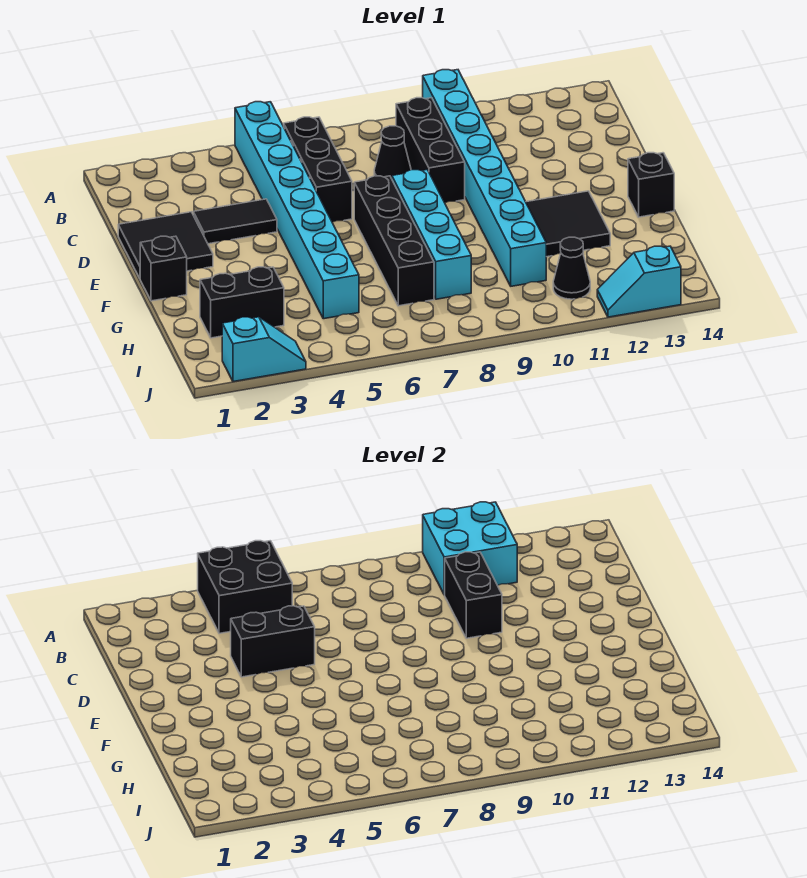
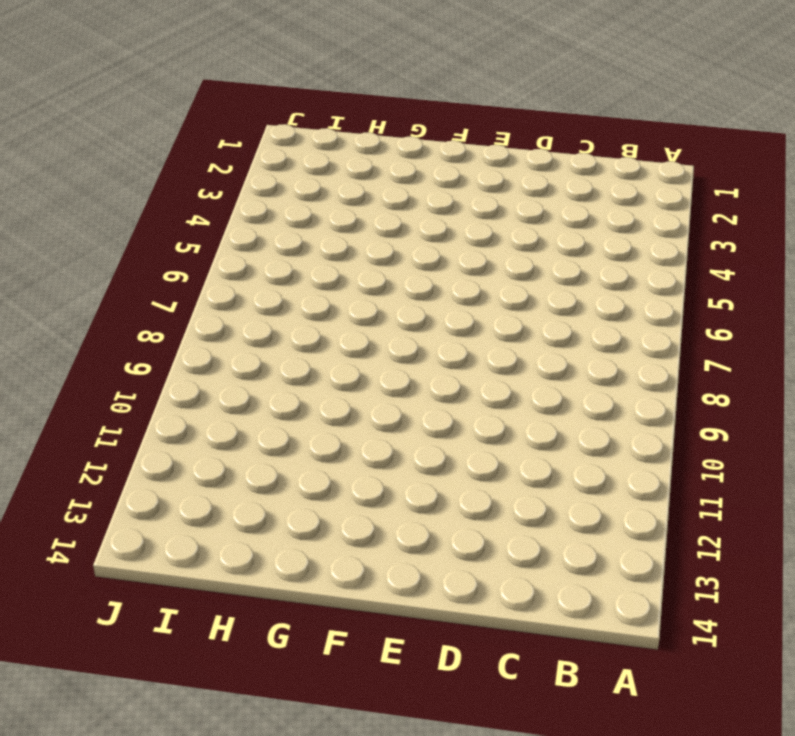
none -> cyan brick A5:H5 level 1
none -> cyan brick A10:H10 level 1
none -> black brick B6:D6 level 1

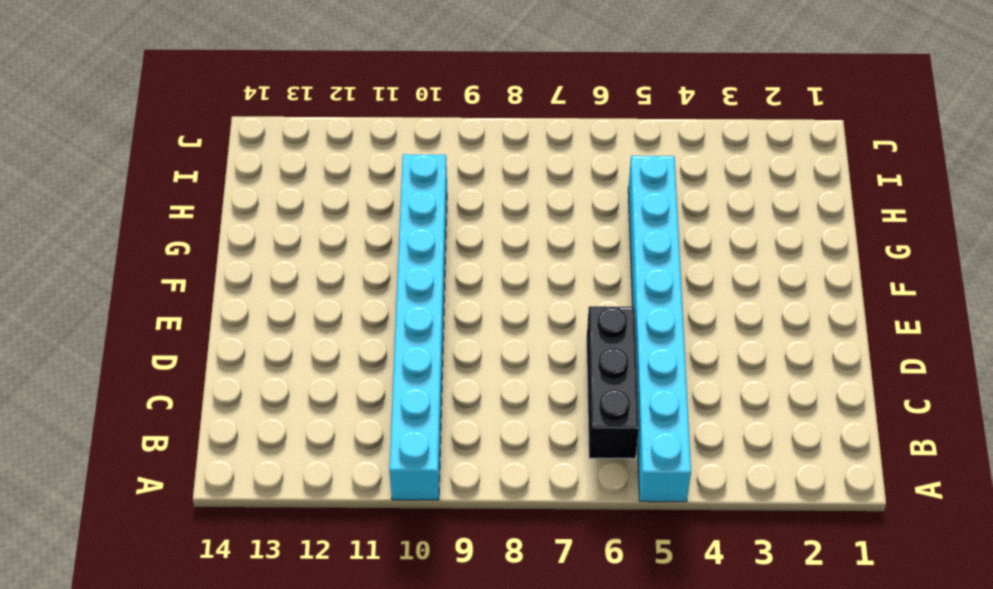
none -> black brick B9:D9 level 1
none -> black cone C8 level 1
none -> black tile D1:E2 level 1

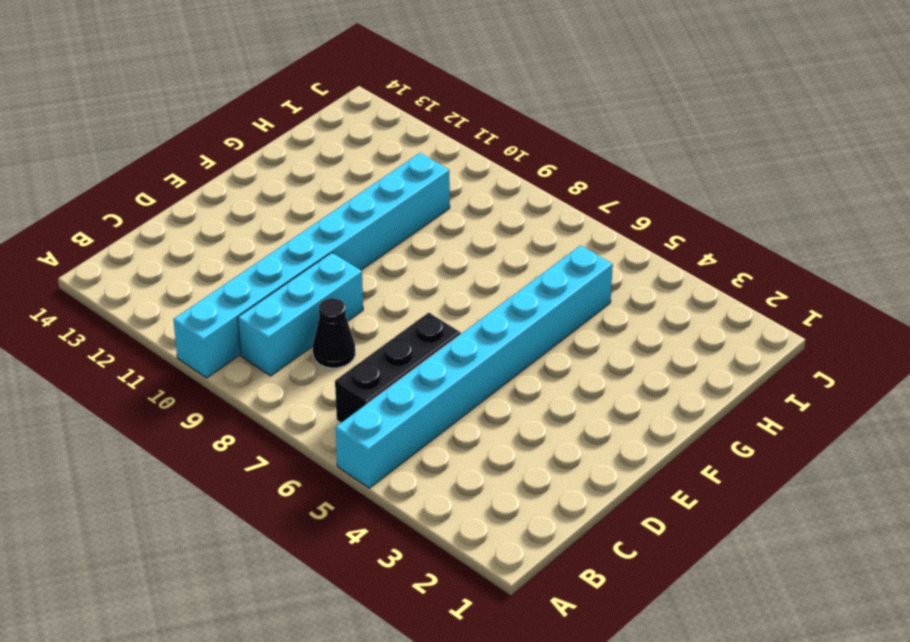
cyan brick B9:D9 level 1 -> black brick B9:D9 level 1
none -> black tile D1:E2 level 1
none -> black tile D3:D4 level 1
none -> black brick E7:H7 level 1

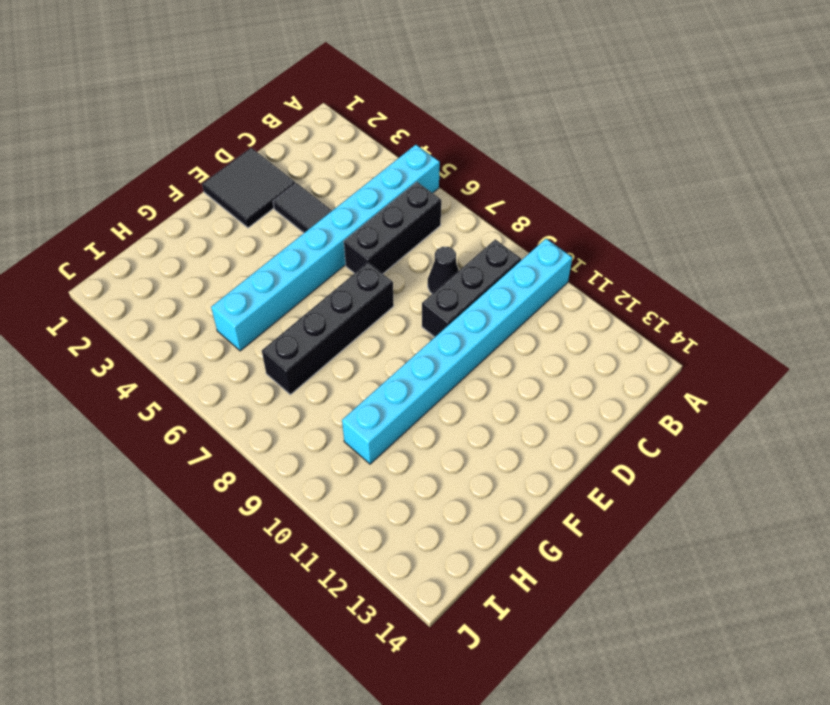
none -> cyan brick E8:H8 level 1
none -> black brick F1 level 1
none -> black tile F11:G12 level 1

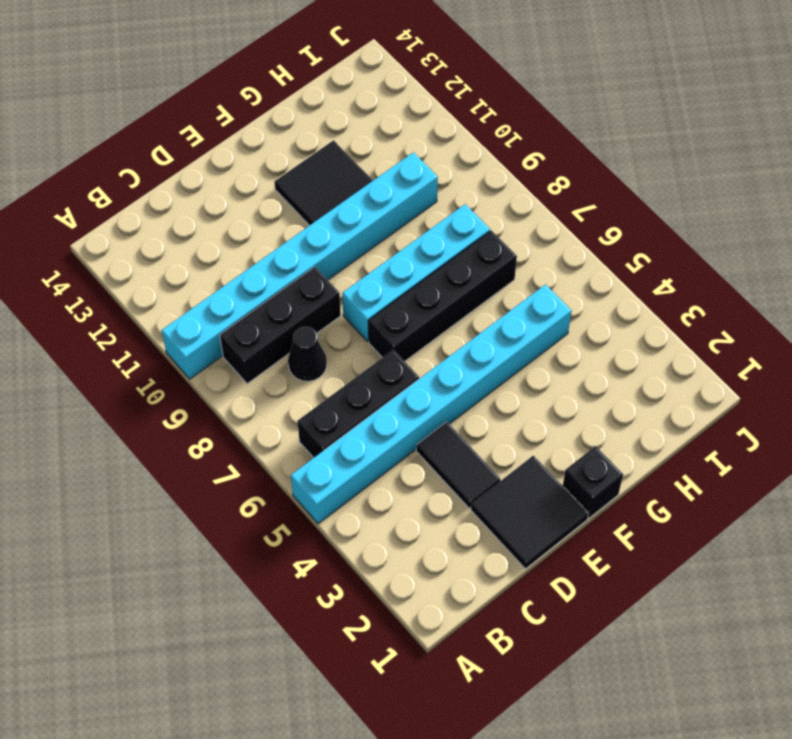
none -> black brick F14 level 1
none -> black brick H2:H3 level 1
none -> black cone I11 level 1

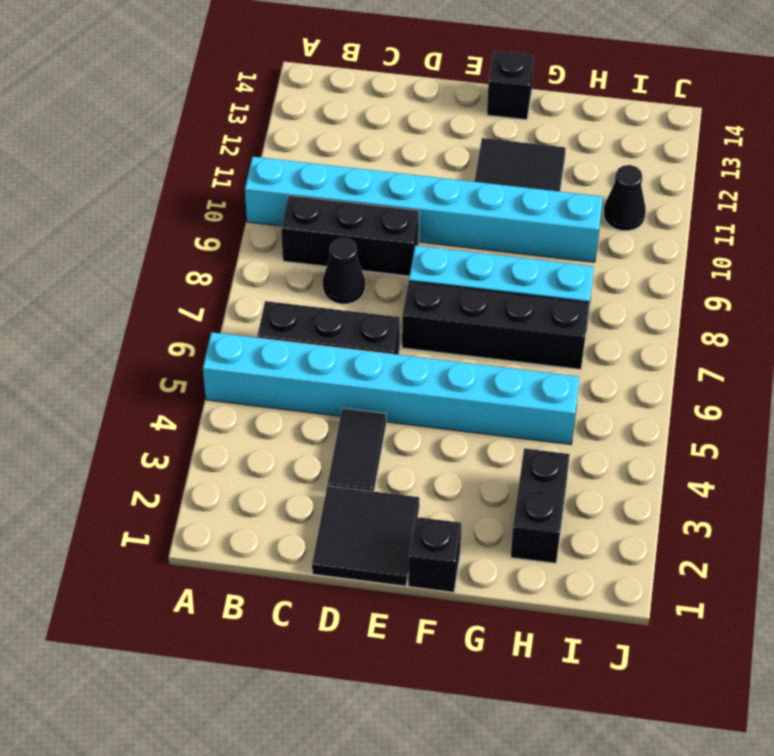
none -> cyan slope J2:J3 level 1 top 2
none -> cyan slope J12:J13 level 1 top 13
none -> black brick A4:B5 level 2

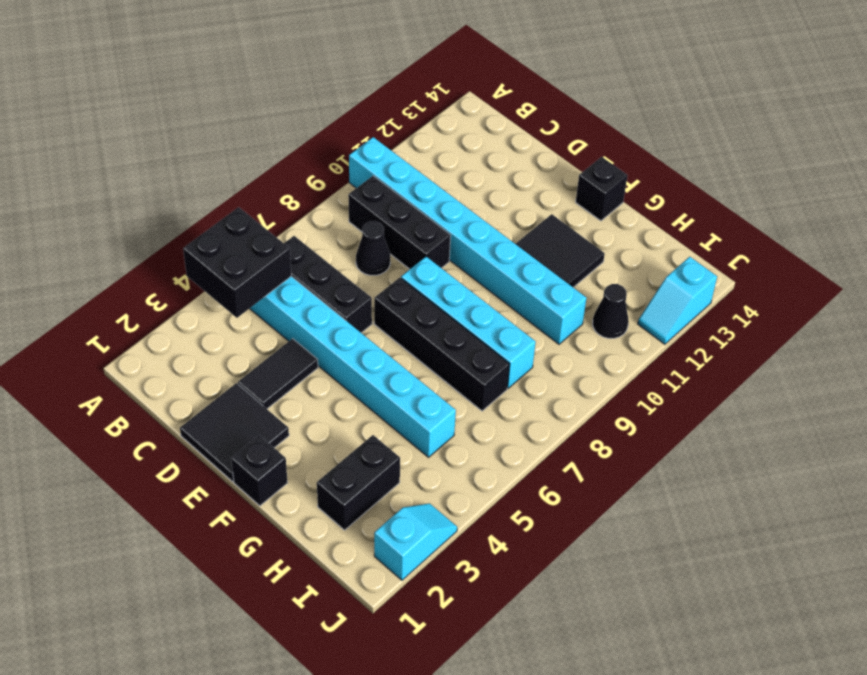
none -> cyan brick A10:B11 level 2
none -> black brick C10:D10 level 2
none -> black brick D4:D5 level 2

